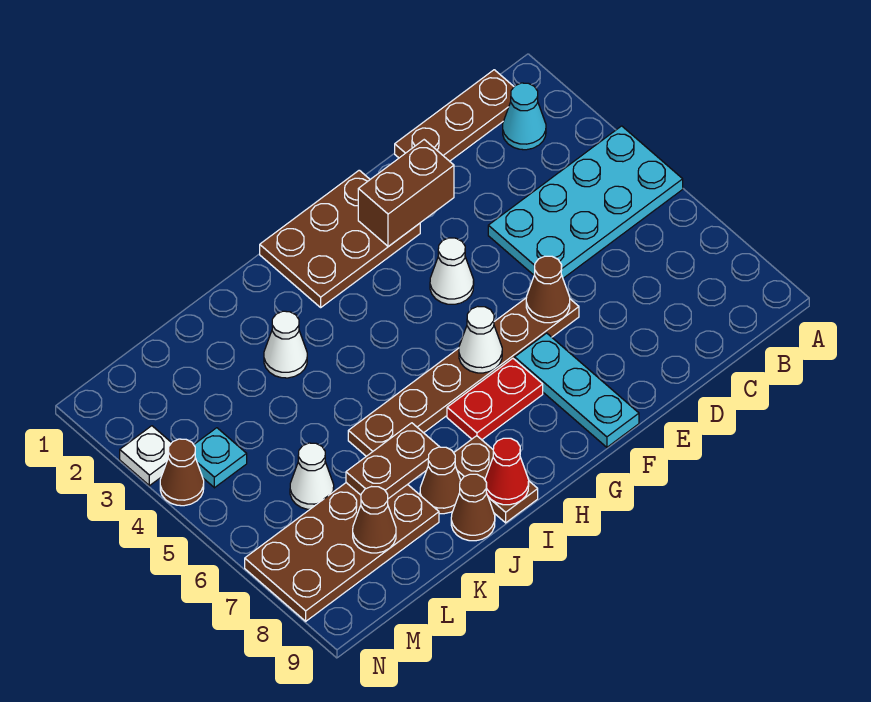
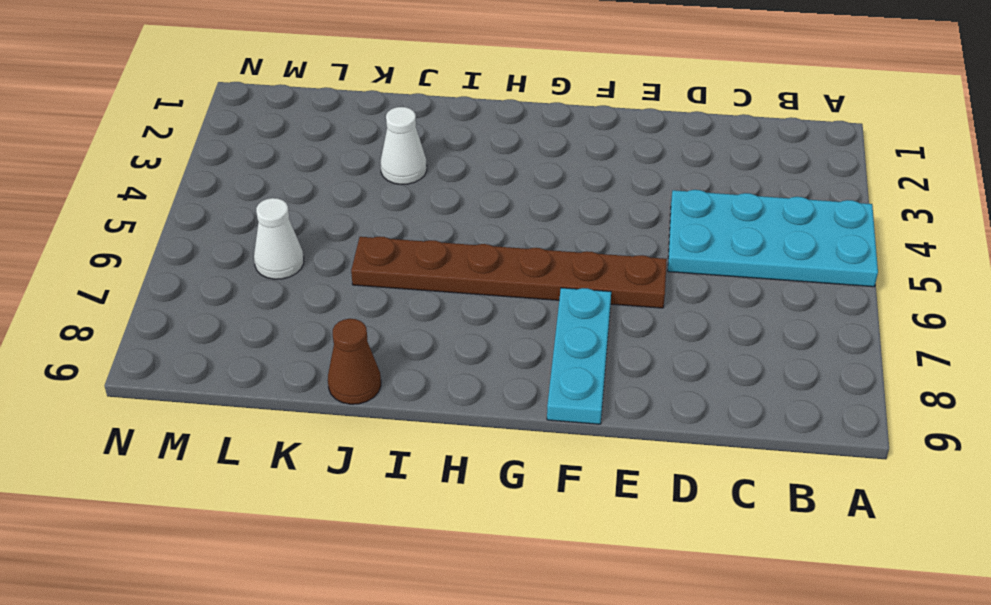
none -> brown plate B1:D1 level 1
none -> cyan cone B2 level 1
none -> brown plate F1:H2 level 1

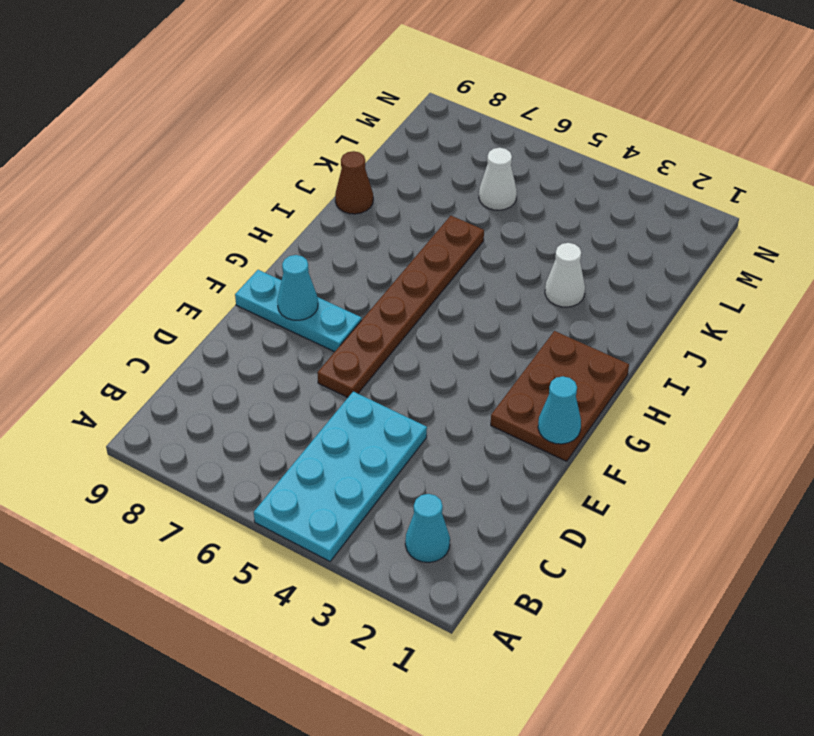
cyan cone F1 level 2 -> none
cyan cone F8 level 2 -> none
none -> brown plate B1:D1 level 1
none -> white cone F4 level 1
none -> red plate G7:H7 level 1

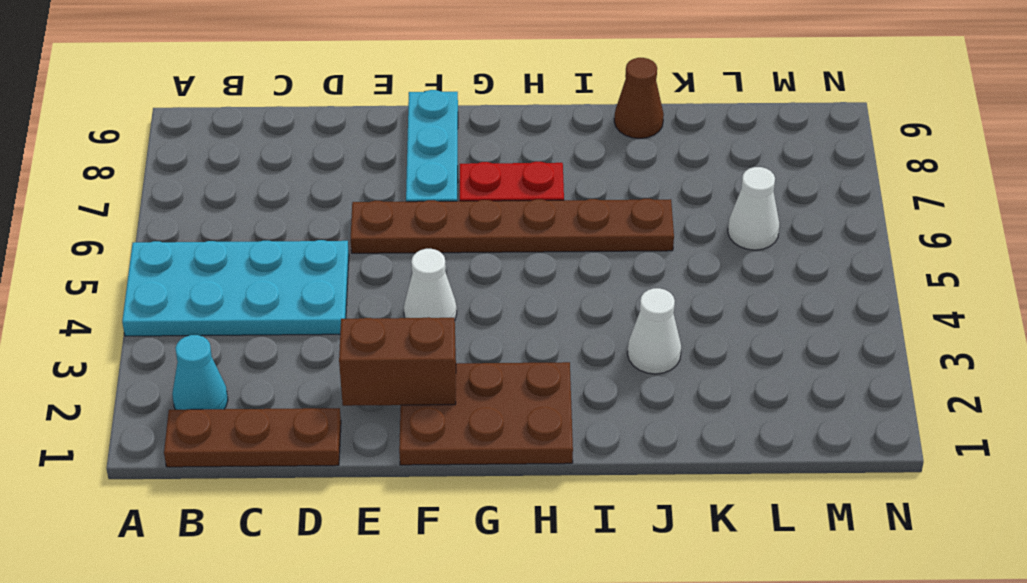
none -> brown plate I8:I9 level 1
none -> brown cone J8 level 1
none -> brown plate K7:N8 level 1

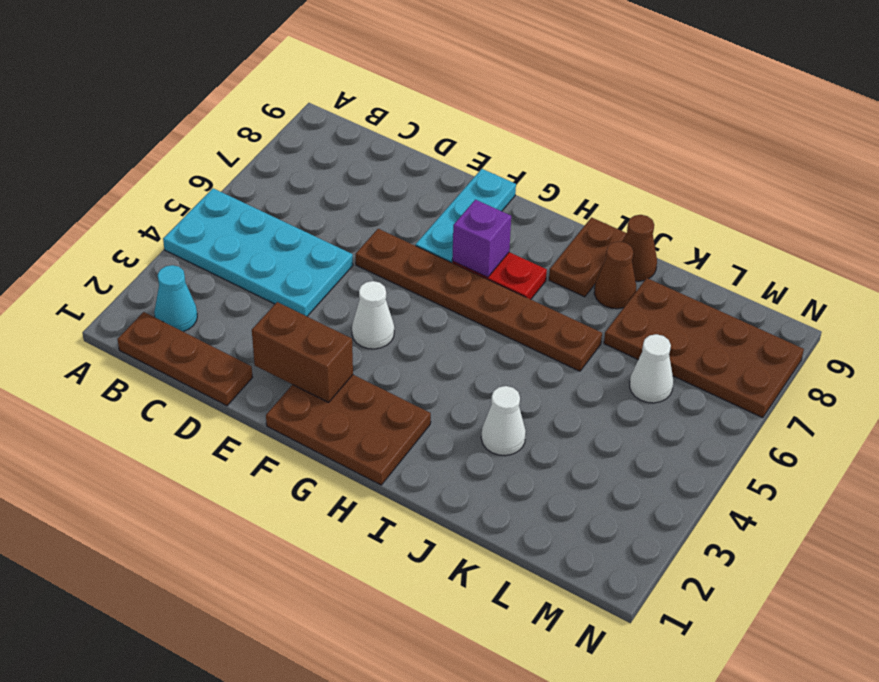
purple brick G7 level 2 -> none
none -> cyan plate M4 level 1
none -> white plate N3 level 1
none -> brown cone N4 level 1

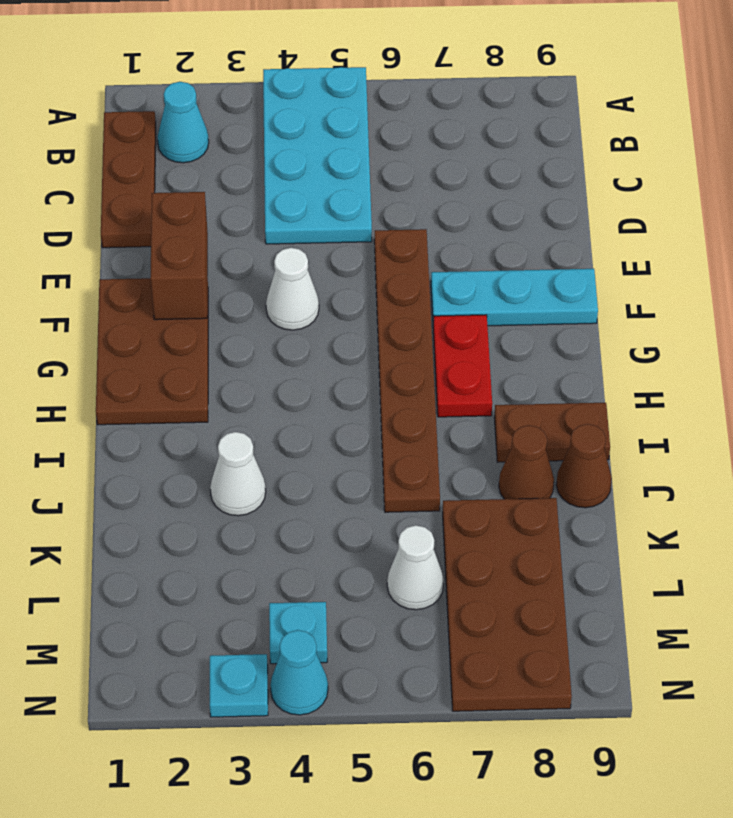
cyan plate N3 level 1 -> white plate N3 level 1
cyan cone N4 level 1 -> brown cone N4 level 1
none -> brown cone E6 level 2
none -> white cone G6 level 2
none -> red cone I9 level 2

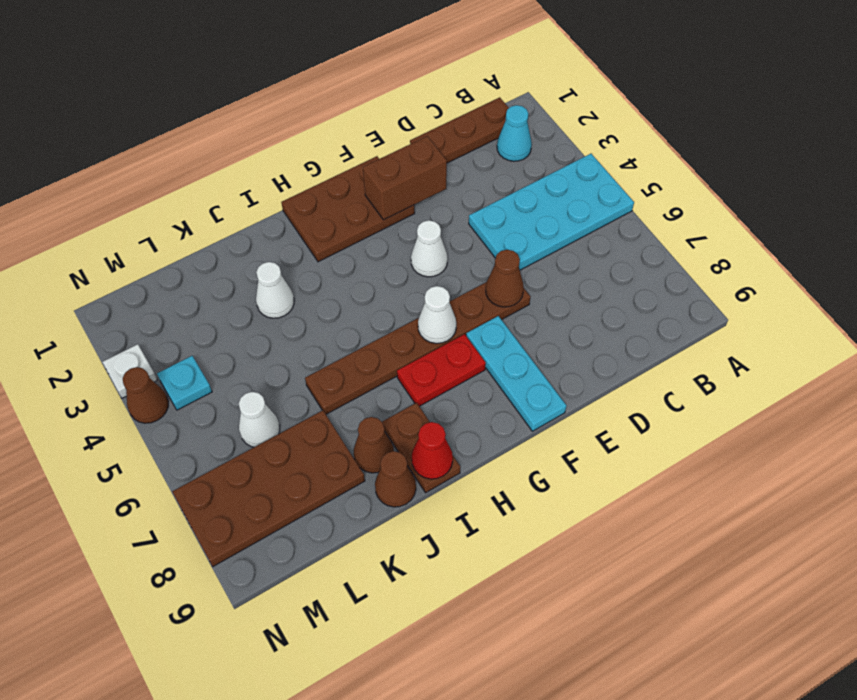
none -> brown plate J7:K7 level 2
none -> brown cone L8 level 2

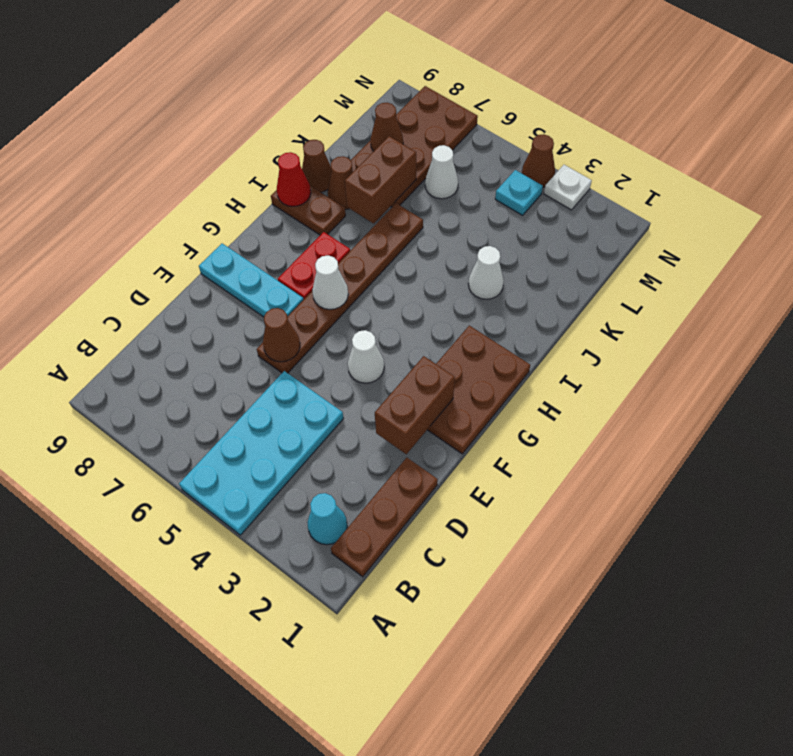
brown brick J7:K7 level 2 -> brown plate J7:K7 level 2

